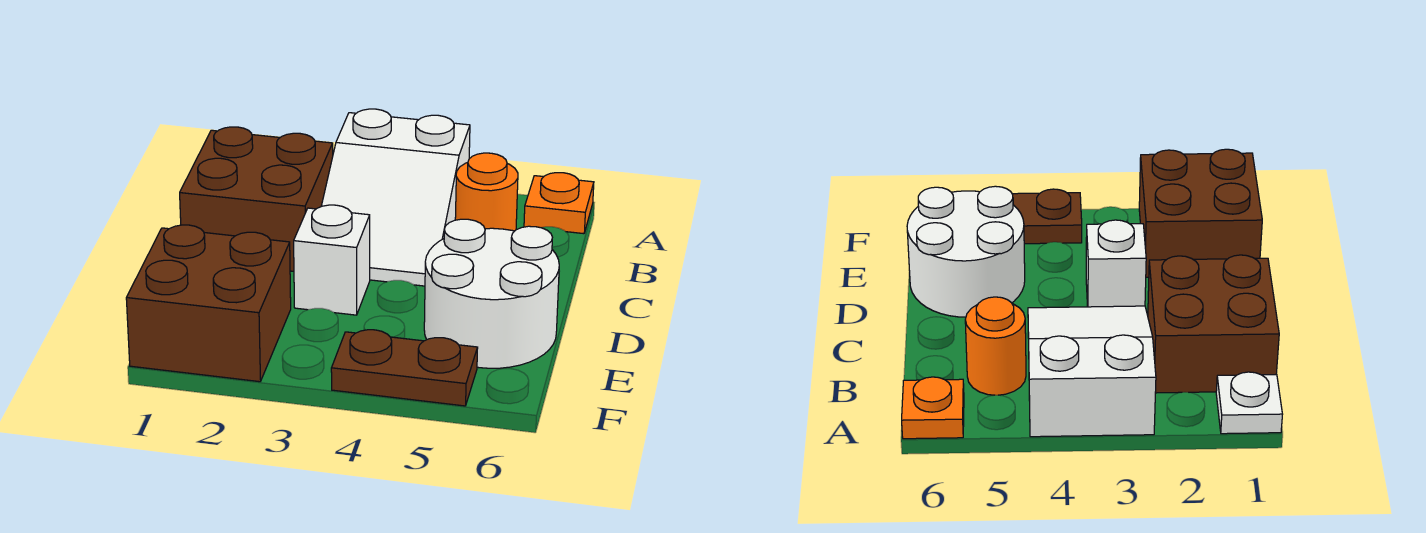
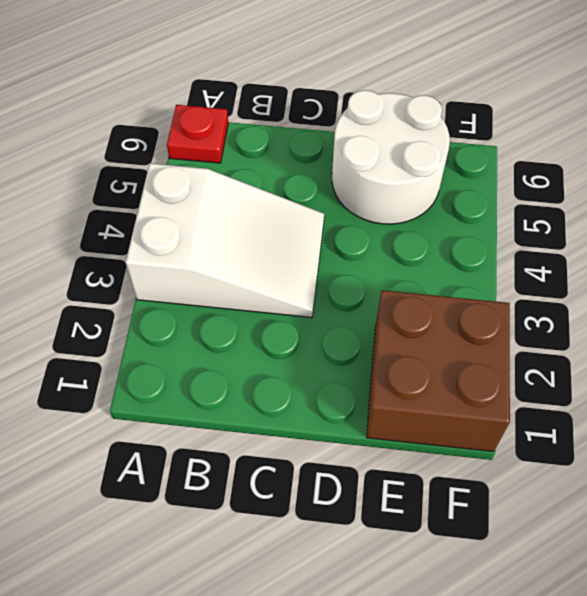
red plate A6 level 1 -> orange plate A6 level 1
none -> white plate A1 level 1
none -> brown brick B1:C2 level 1

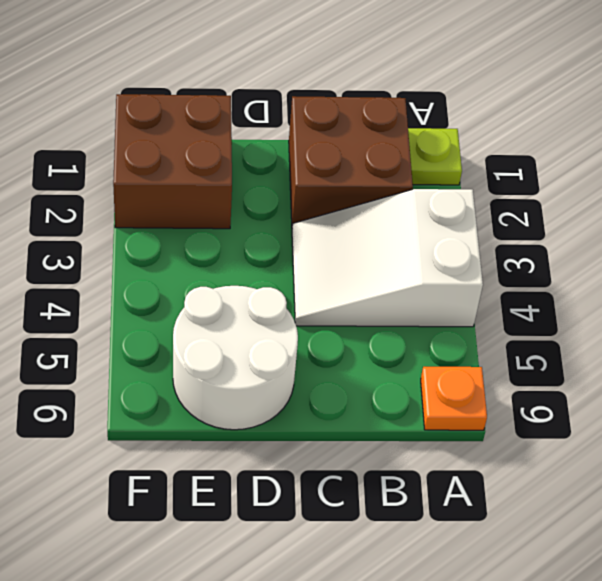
lime plate A1 level 1 -> white plate A1 level 1
none -> orange round brick B5 level 1
none -> white brick D3 level 1

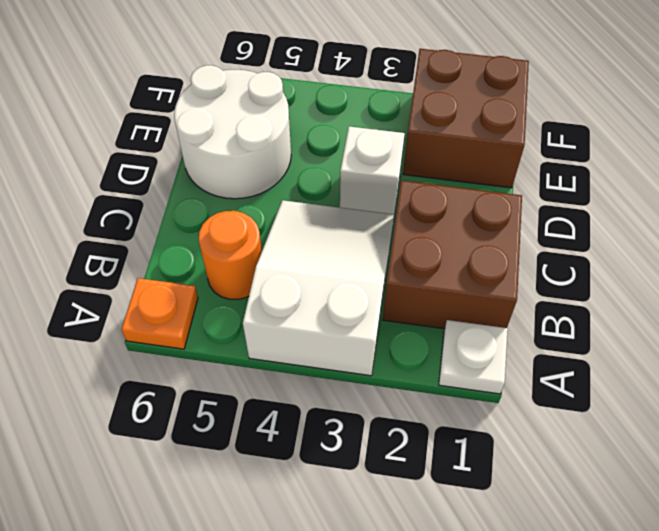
none -> brown plate F4:F5 level 1

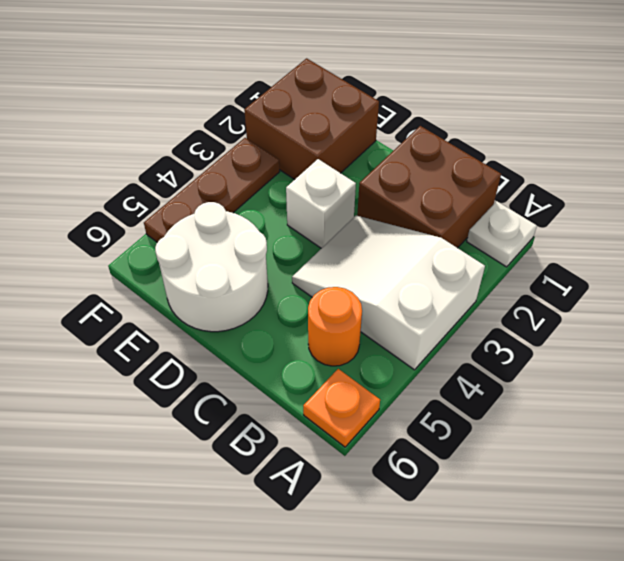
brown plate F3:F5 level 1 -> brown plate F4:F5 level 1

